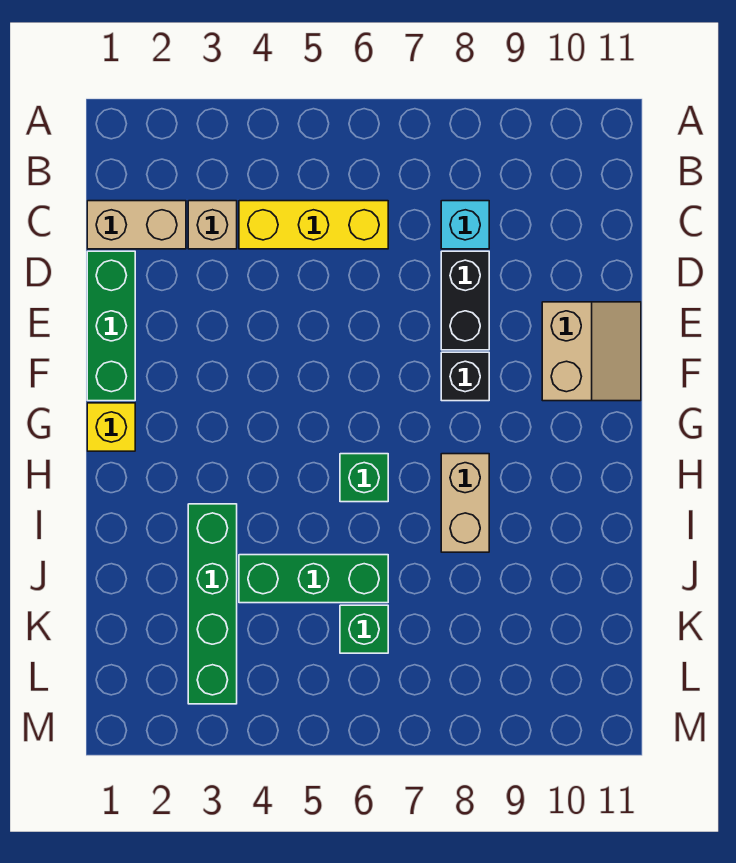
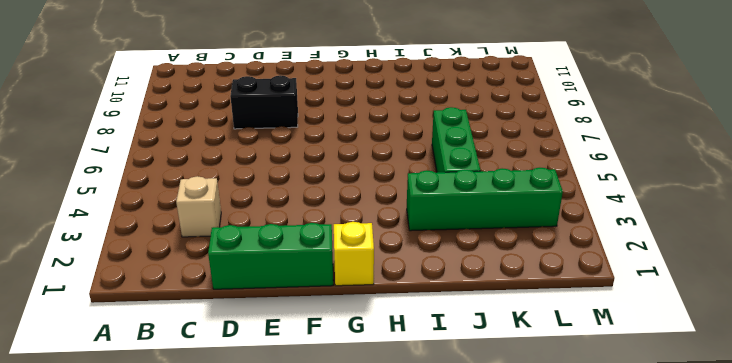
none -> tan brick C1:C2 level 1
none -> yellow brick C4:C6 level 1
none -> cyan brick C8 level 1

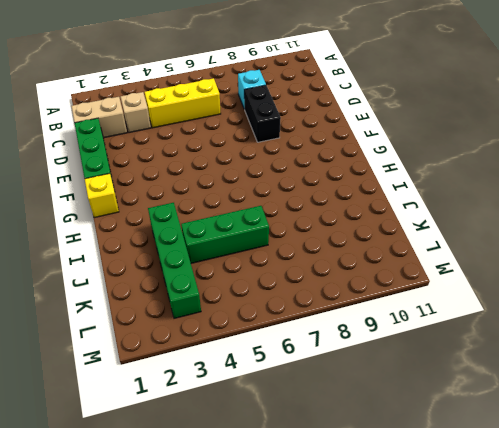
none -> tan slope E10:F11 level 1 top 10
none -> black brick F8 level 1
none -> green brick H6 level 1

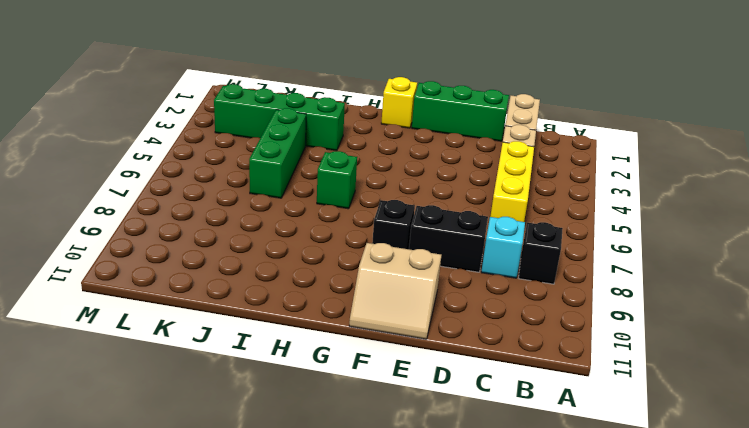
black brick B8 level 1 -> none
none -> tan brick H8:I8 level 1
none -> green brick K6 level 1

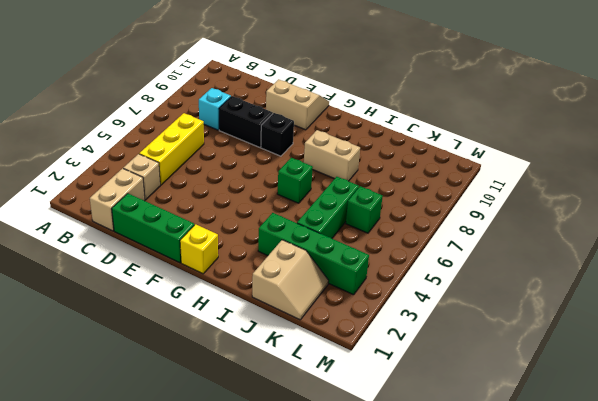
tan slope J1:K2 level 1 top J -> none

